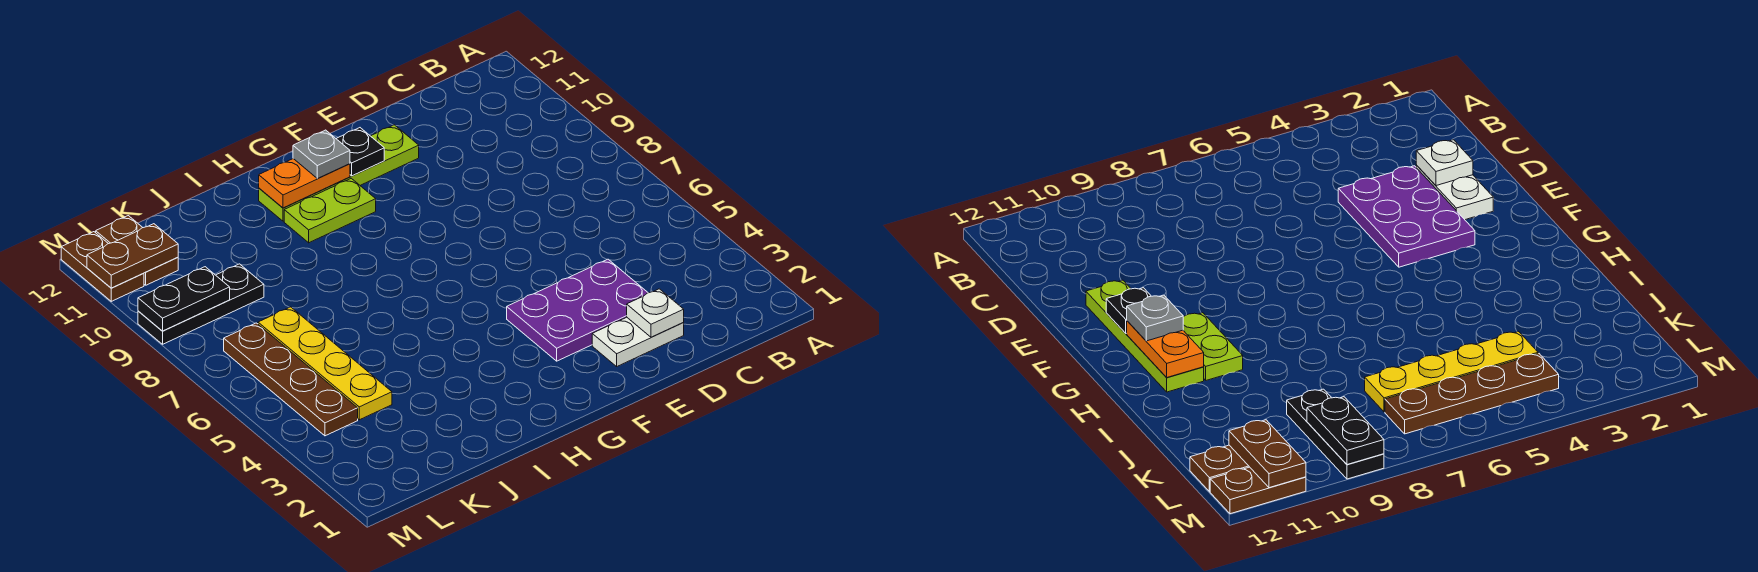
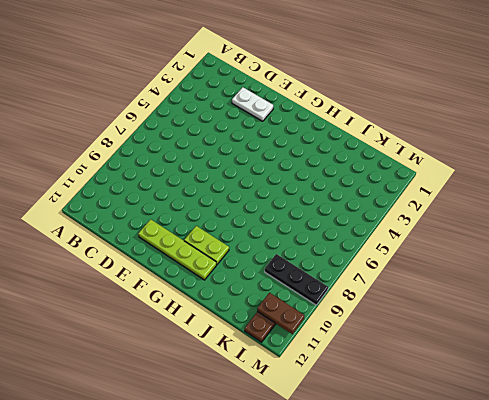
none -> purple plate D3:F4 level 1
none -> yellow plate K4:K7 level 1
none -> brown plate L4:L7 level 1

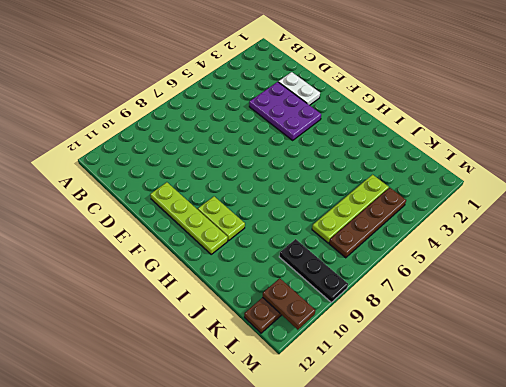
lime plate K4:K7 level 1 -> yellow plate K4:K7 level 1
none -> brown plate M11:M12 level 1
none -> white plate D2 level 2
none -> black plate F11 level 2

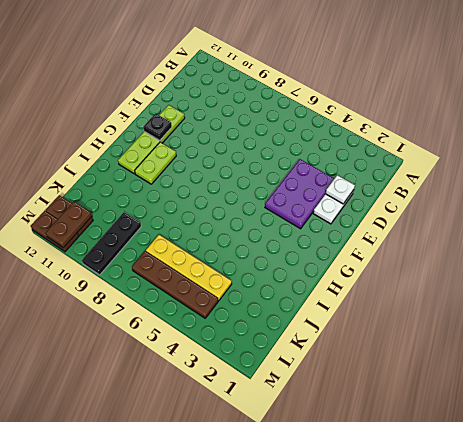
none -> orange plate G11:H11 level 2
none -> black plate L9:M9 level 2
none -> grey plate G11 level 3

